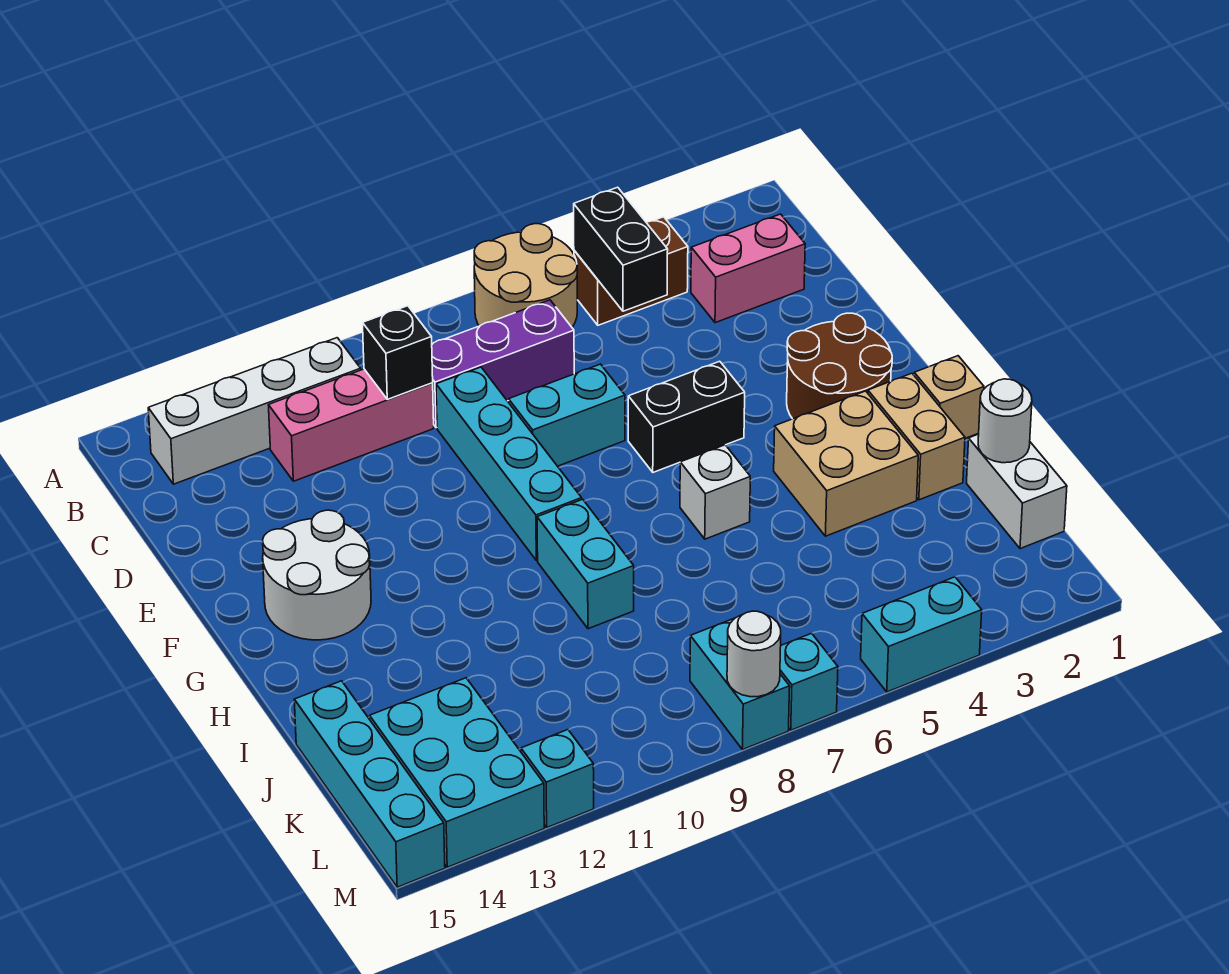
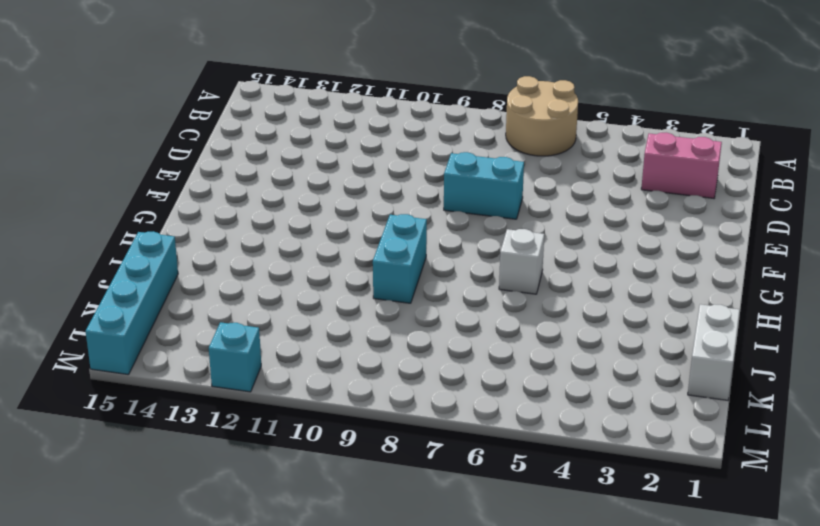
none -> brown brick B4:B5 level 1
none -> white brick B11:B14 level 1
none -> purple brick C7:C9 level 1

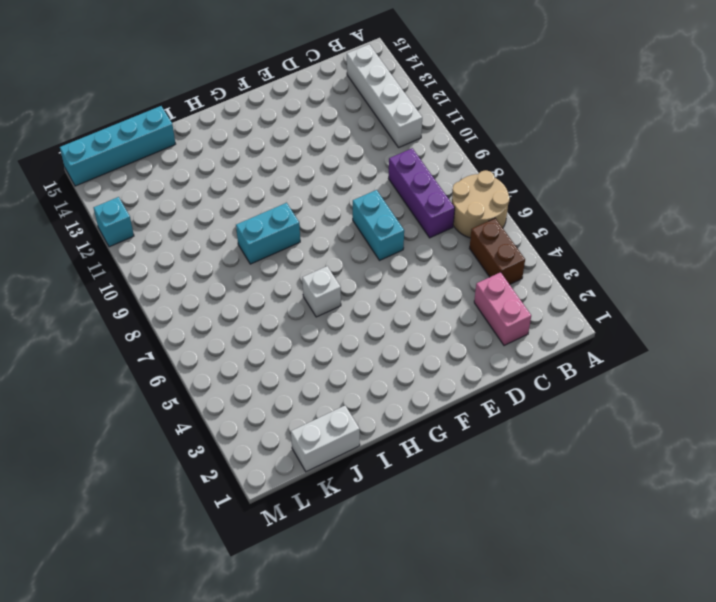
none -> pink brick C10:C12 level 1
none -> cyan brick D9:G9 level 1
none -> brown round brick F2:G3 level 1

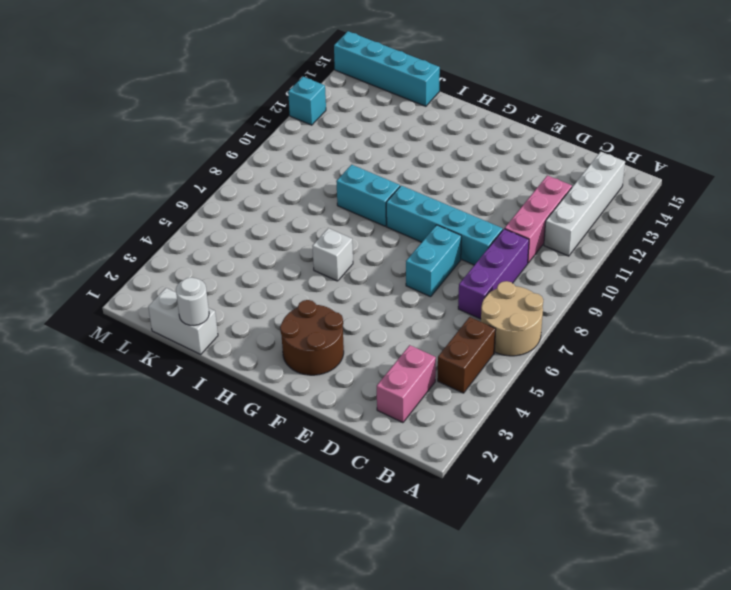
none -> black brick F5:F6 level 1
none -> white round brick F13:G14 level 1
none -> tan brick H1 level 1

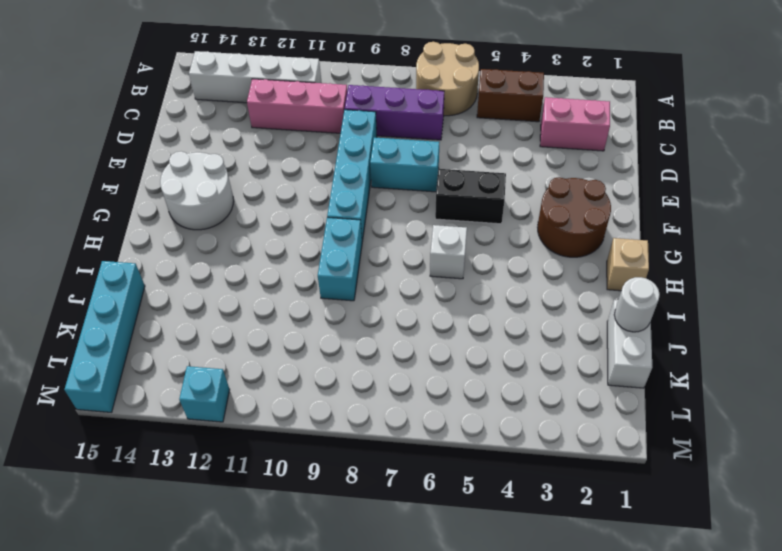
none -> tan brick H2:I2 level 1
none -> tan brick H3:I4 level 1
none -> cyan brick K13:M14 level 1

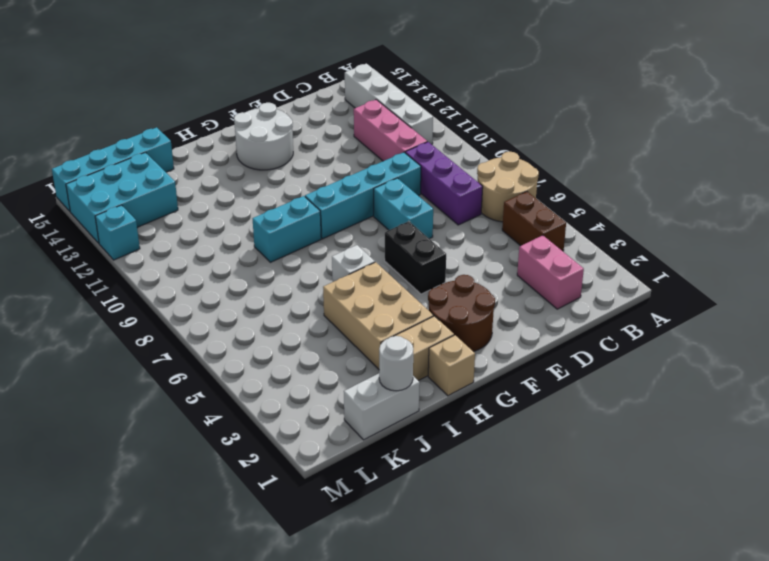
tan brick H3:I5 level 1 -> tan brick H3:I4 level 1
none -> cyan brick L8:M8 level 1
none -> cyan brick M4:M5 level 1
none -> cyan brick M7 level 1

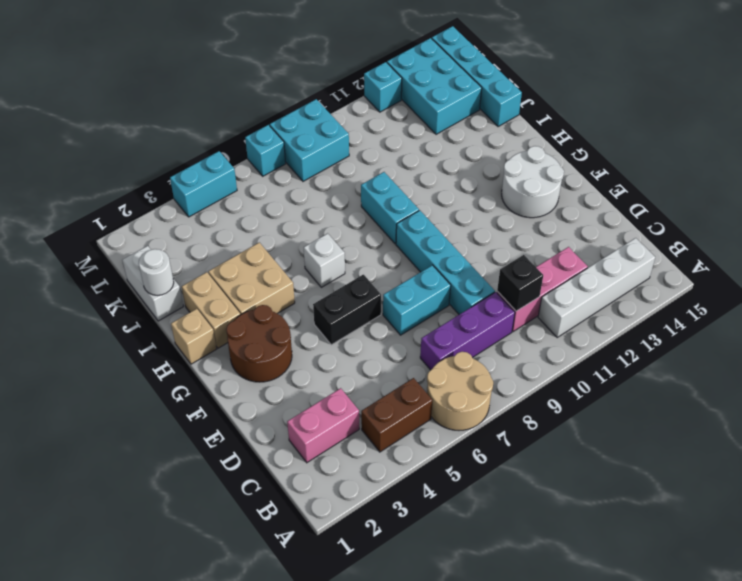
cyan brick L8:M9 level 1 -> cyan brick L8:M8 level 1
none -> black brick B5:C5 level 2
none -> white round brick M8 level 2

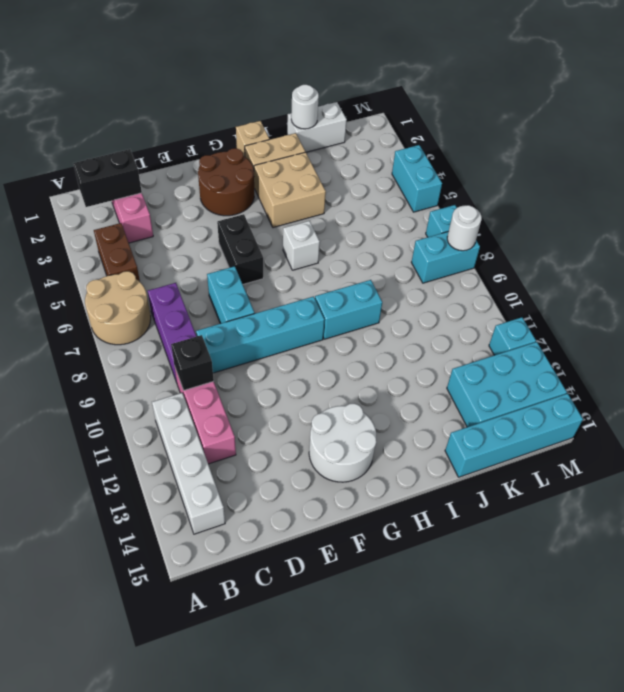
black brick B2:C2 level 2 -> black brick B5:C5 level 2

